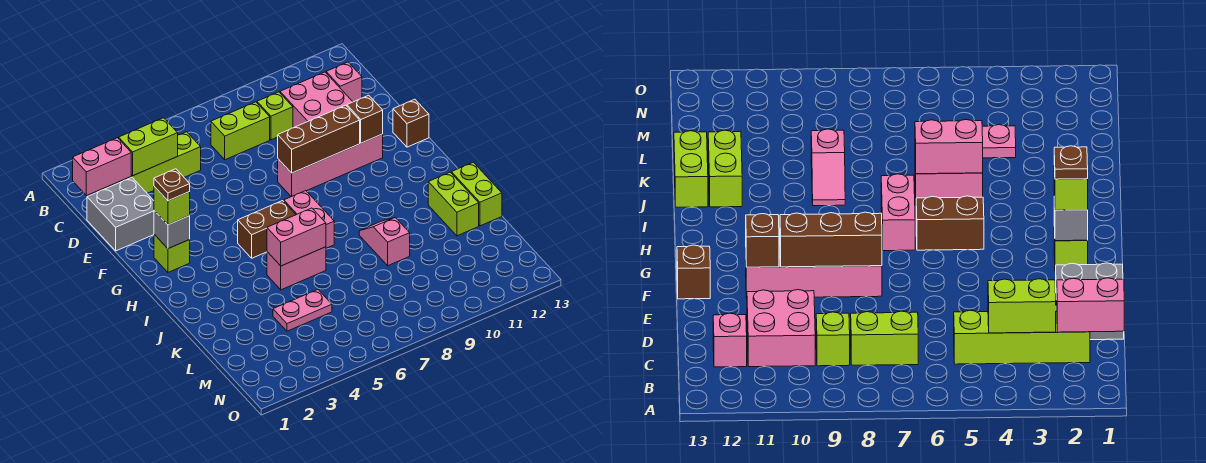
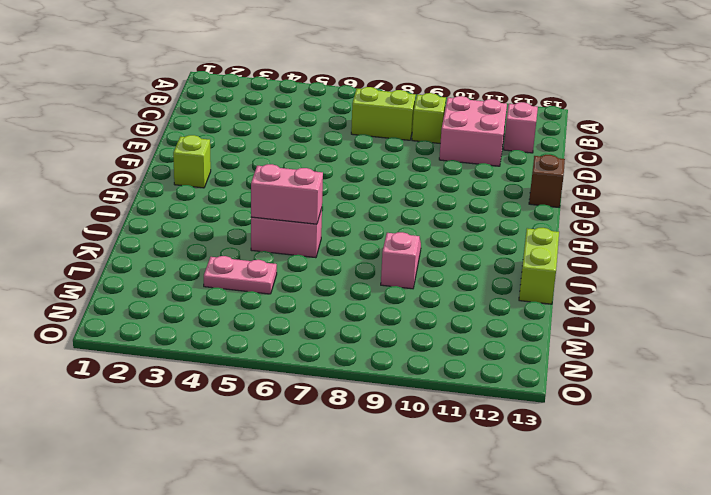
none -> lime brick C2:C5 level 1
none -> grey brick D1:E2 level 1
none -> pink brick F8:F11 level 1

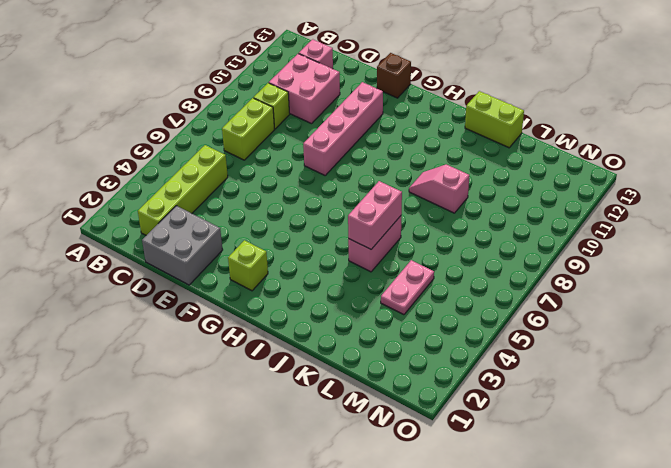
none -> brown brick H5:H6 level 1
none -> pink brick H7:I7 level 1
none -> lime brick J12:K12 level 1

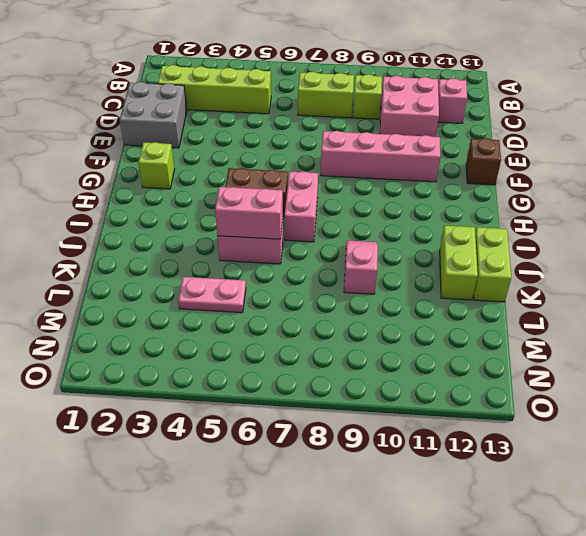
none -> pink brick C1:C2 level 2
none -> lime brick C3:C4 level 2
none -> brown brick F8:F10 level 2

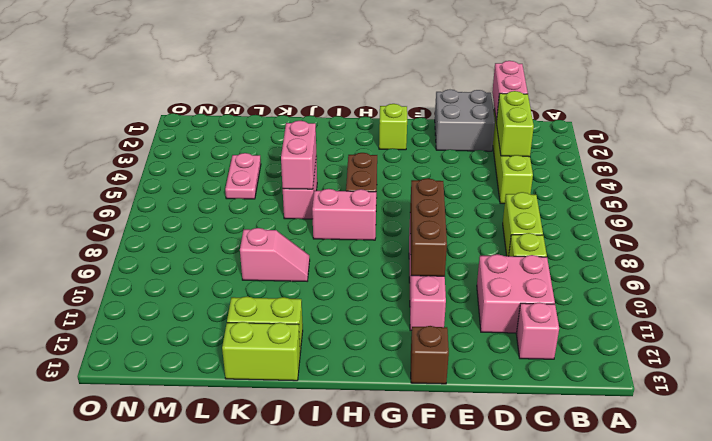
none -> brown brick F11 level 2
none -> grey brick G2 level 2
none -> lime brick G2 level 3

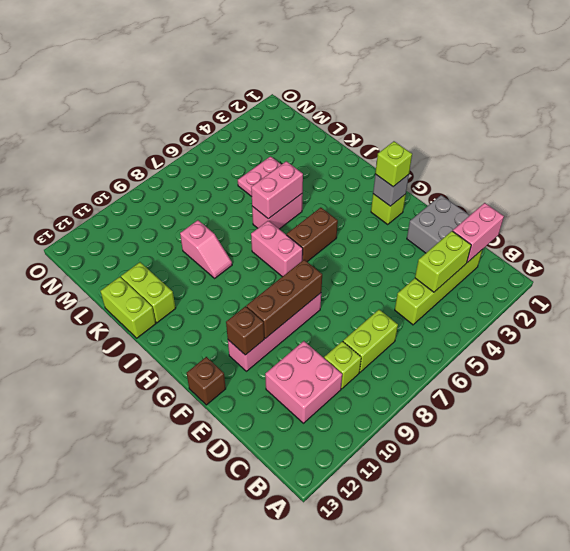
none -> pink brick C12 level 1
none -> brown plate G2 level 4

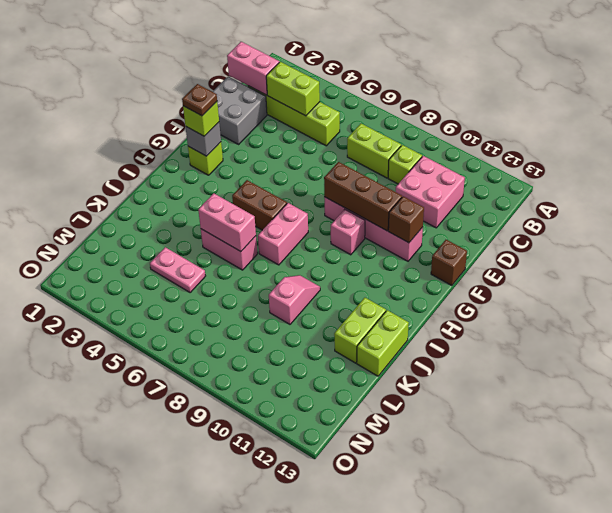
pink brick G9 level 1 -> pink brick C12 level 1

